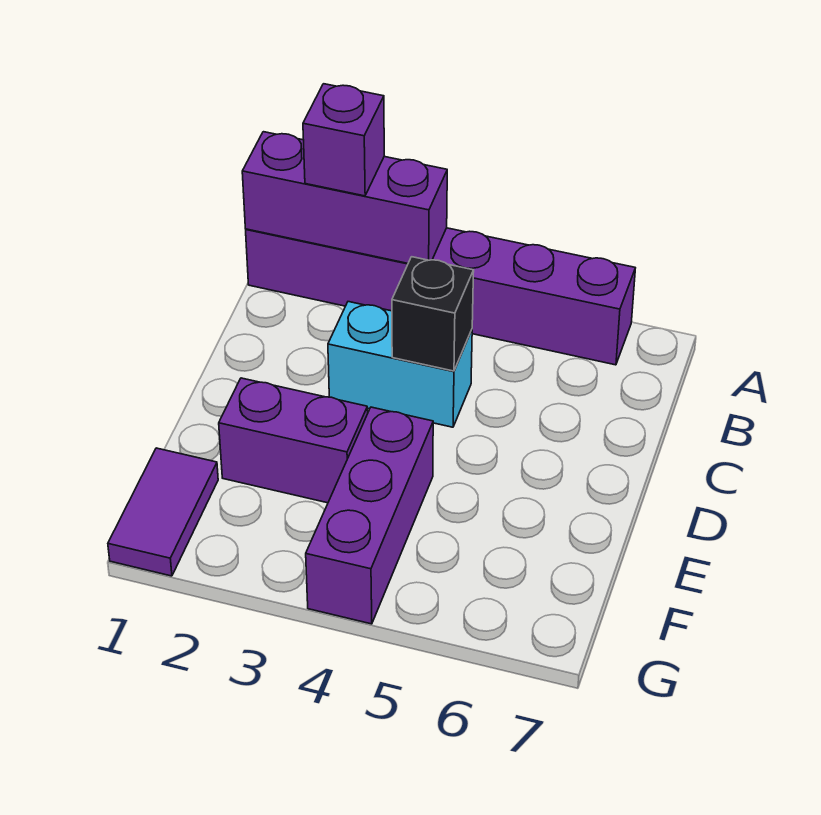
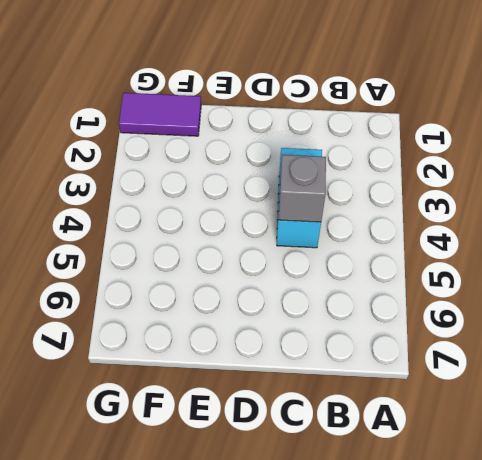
grey brick C4 level 2 -> black brick C4 level 2
none -> purple brick A1:A6 level 1
none -> purple brick E2:E3 level 1

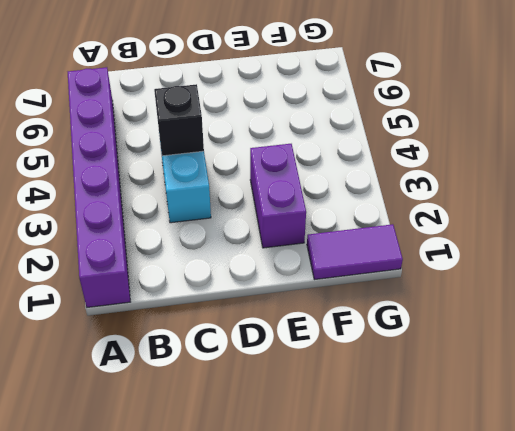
none -> purple brick E4:G4 level 1
none -> purple brick A1:A3 level 2

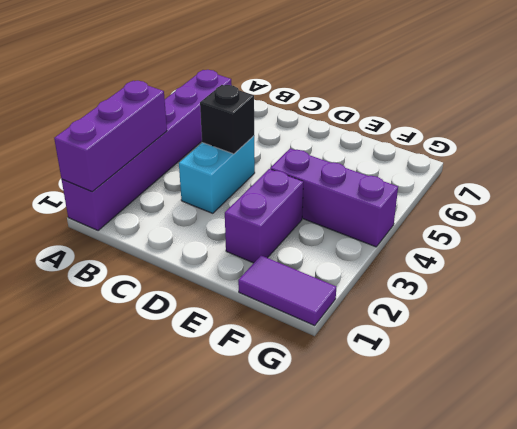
none -> purple brick A2 level 3

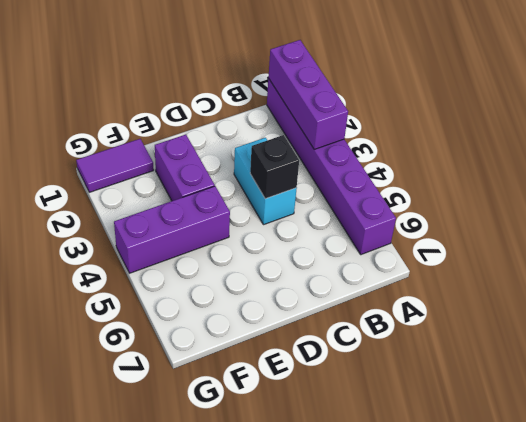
none -> purple brick A2 level 3

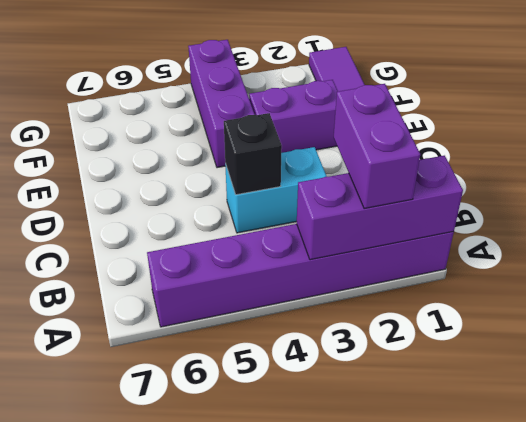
purple brick A2:B2 level 3 -> purple brick A2 level 3

